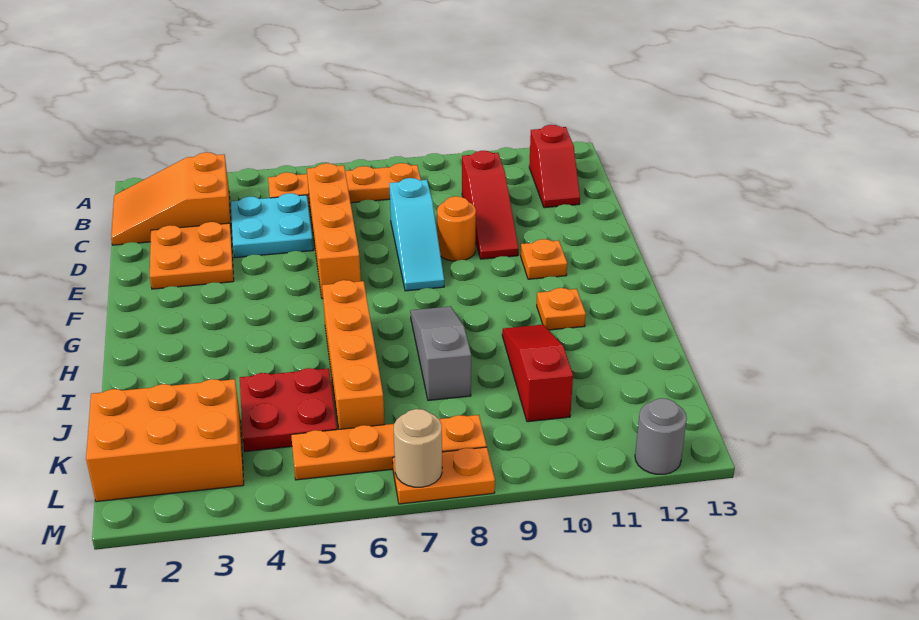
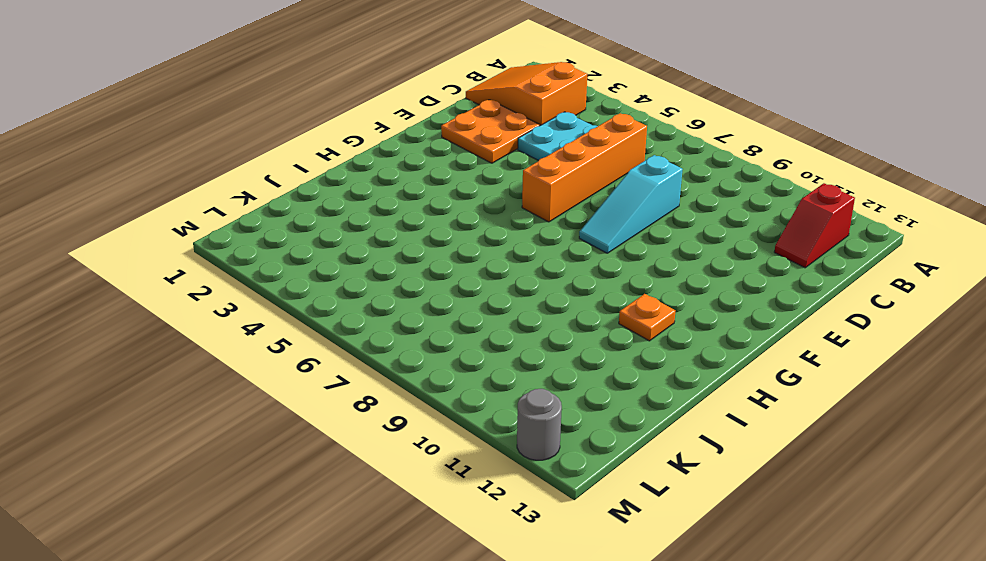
none -> orange plate B5:B8 level 1
none -> red slope C10:E10 level 1 top C
none -> orange round brick E9 level 1

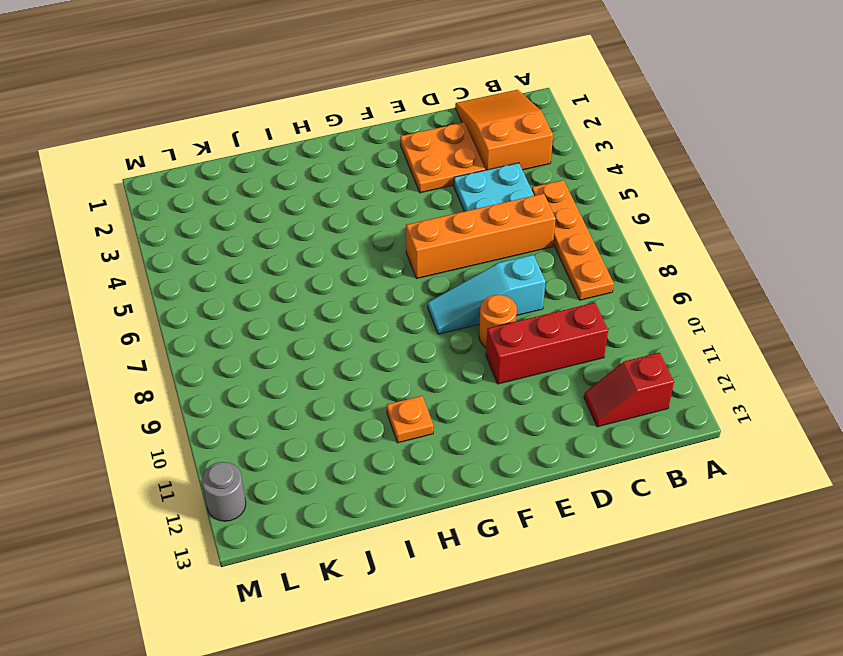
red brick C10:E10 level 1 -> red slope C10:E10 level 1 top C
none -> orange plate F11 level 1
none -> orange brick H6:K6 level 1
none -> grey slope H8:J8 level 1 top J

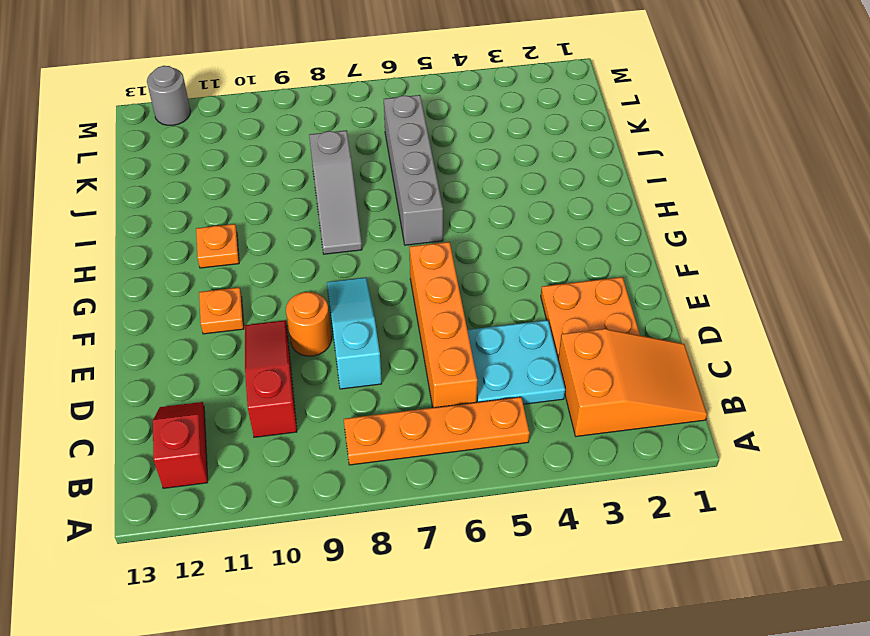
grey brick H6:K6 level 1 -> orange brick H6:K6 level 1
none -> red slope I10:K10 level 1 top K
none -> red plate J4:K5 level 1
none -> orange brick K1:L3 level 1

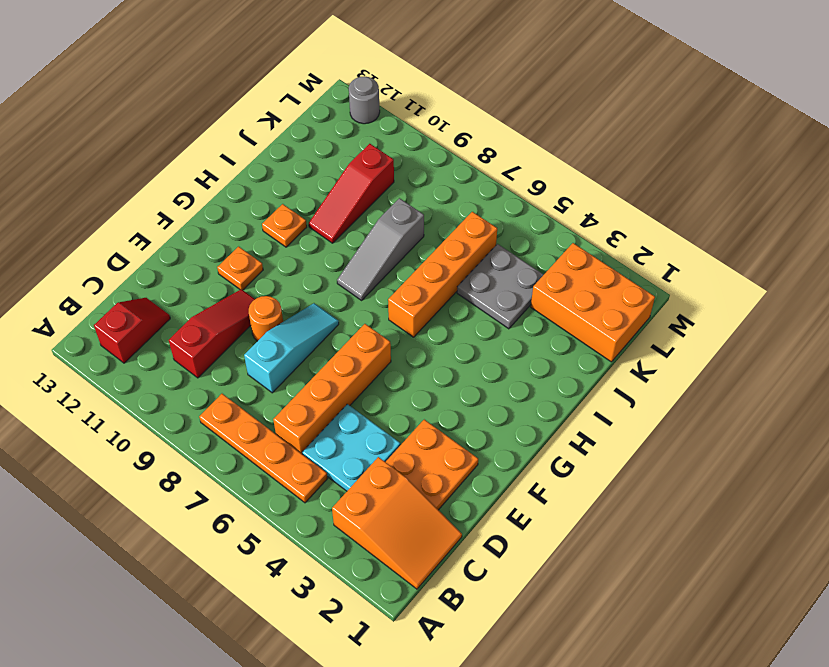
grey plate J4:K5 level 1 -> red plate J4:K5 level 1
none -> orange plate L5:L8 level 1
none -> orange plate M7:M8 level 1
none -> tan round brick M7 level 2

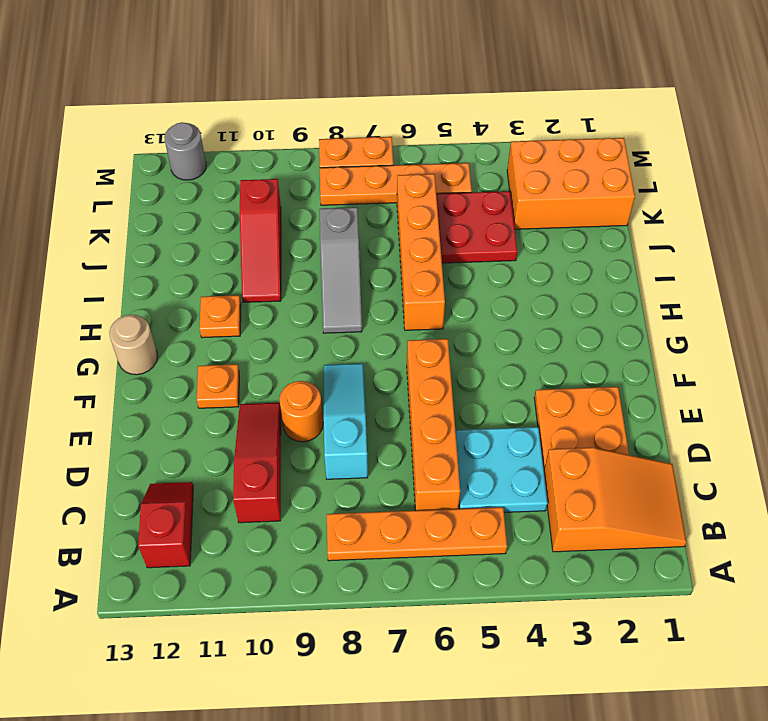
tan round brick G13 level 1 -> tan round brick M7 level 2

